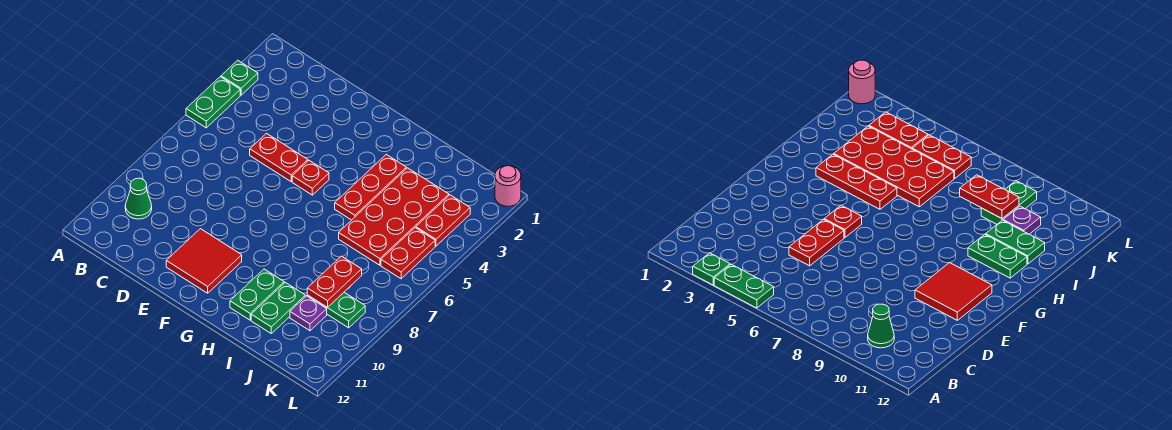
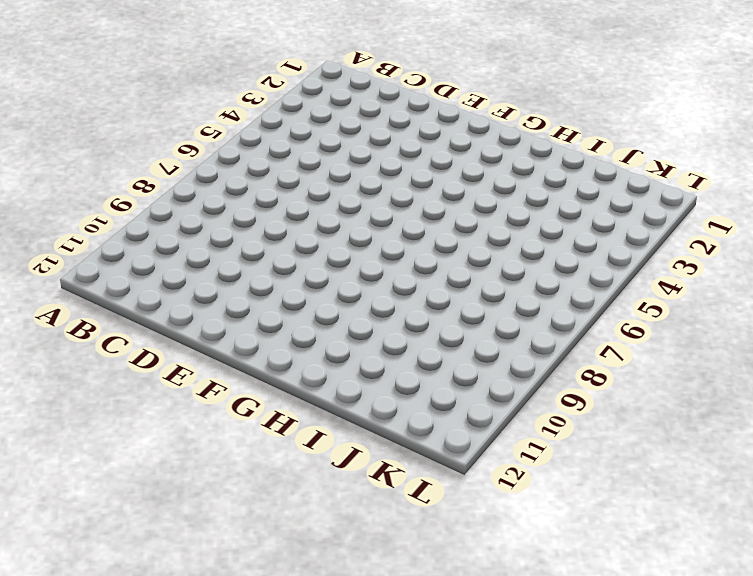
none -> green plate A3 level 1
none -> green plate A4:A5 level 1
none -> green cone B10 level 1

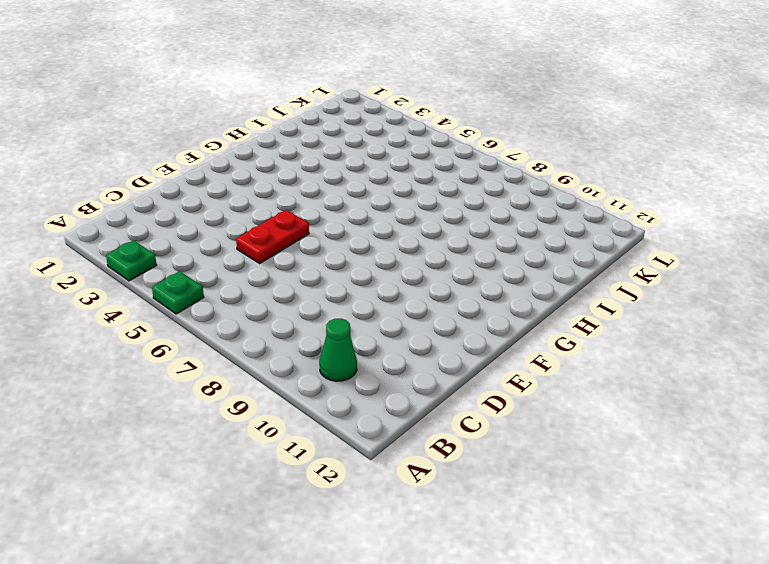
green plate A5 level 1 -> green plate A4:A5 level 1
none -> red tile E10:F11 level 1
none -> red plate F5 level 1
none -> red plate H3:H5 level 1

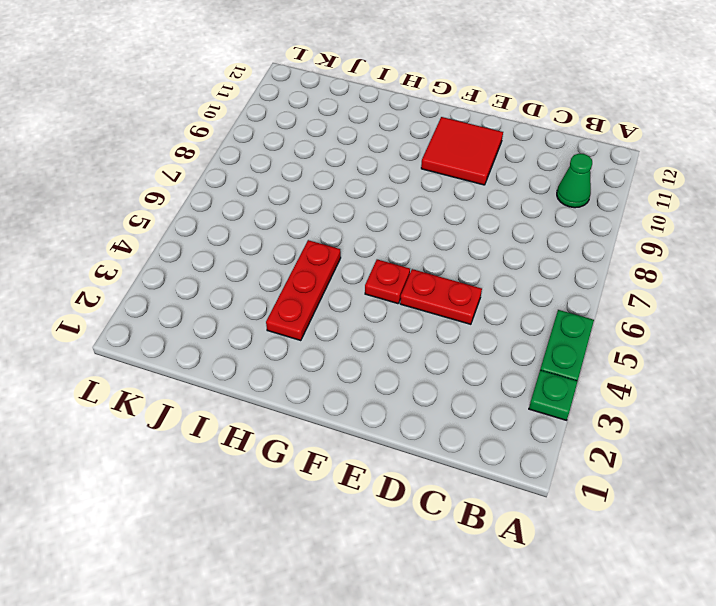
none -> green plate H10:H11 level 1
none -> red plate I3:J6 level 1
none -> green plate I10:I11 level 1

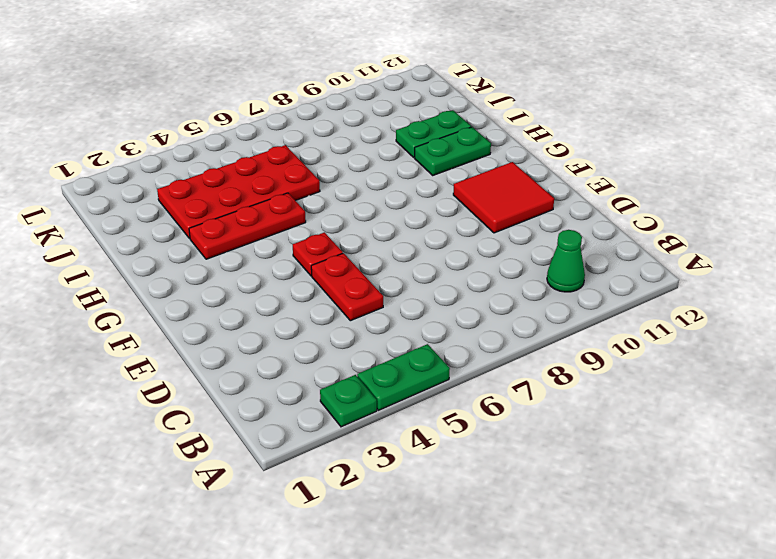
none -> green plate J9:K9 level 1
none -> purple plate J10 level 1
none -> red plate K3:K4 level 1

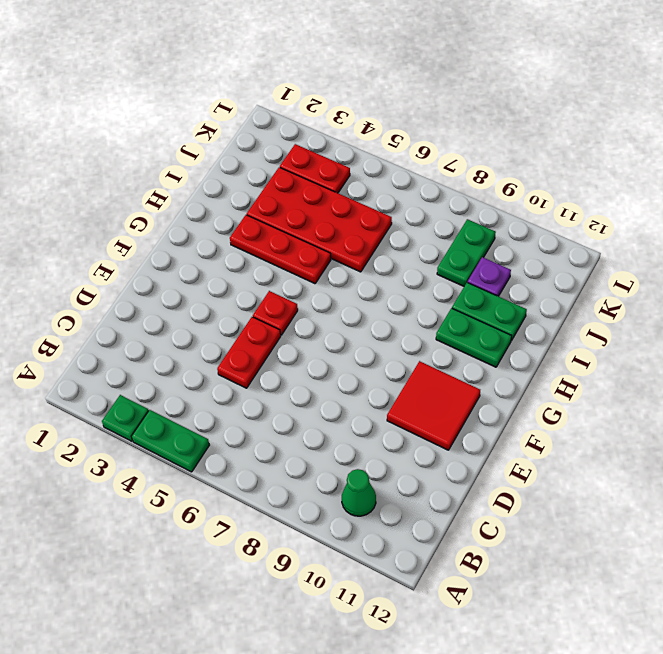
none -> red plate K5:K6 level 1
none -> pink round brick L1 level 1
none -> red plate J8:J9 level 2

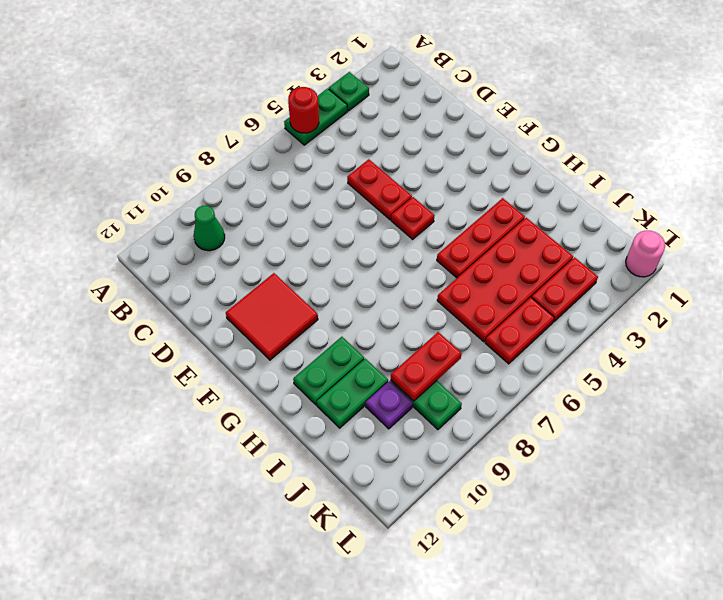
red round brick A5 level 2 -> none

